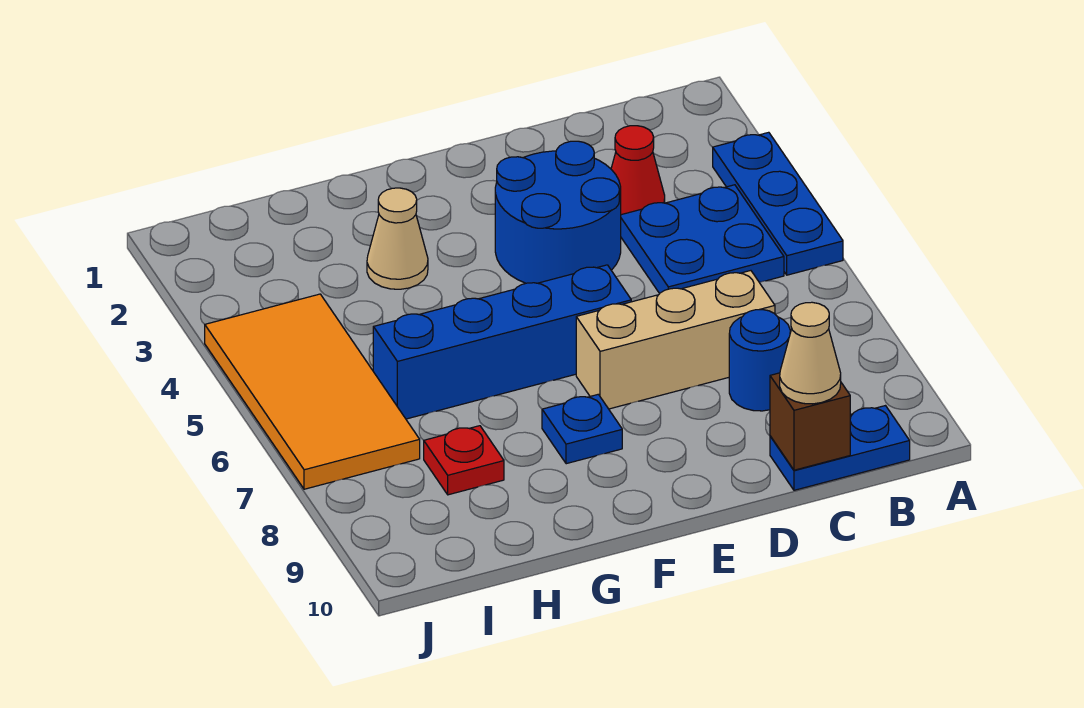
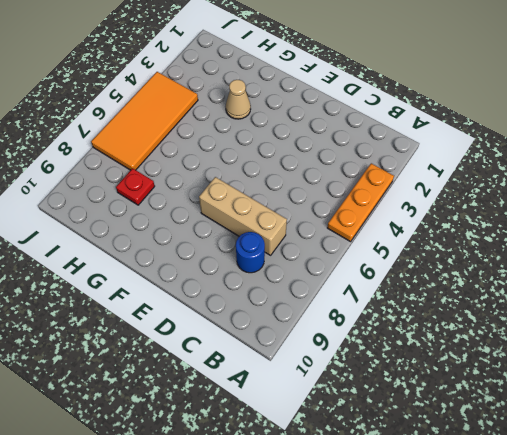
orange plate A3:A5 level 1 -> blue plate A3:A5 level 1
none -> blue plate B4:C5 level 1
none -> blue plate B10:C10 level 1
none -> red cone C3 level 1

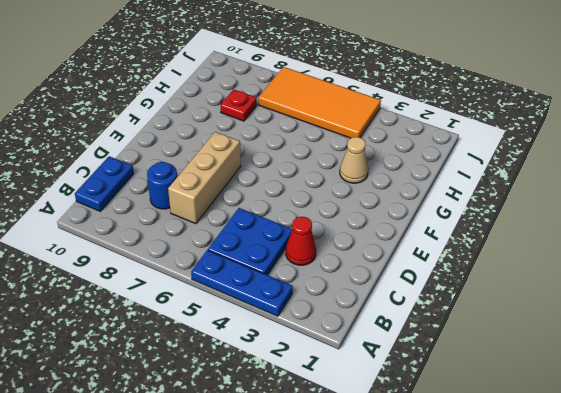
none -> blue round brick D3:E4 level 1
none -> blue brick E6:H6 level 1
none -> blue plate F8 level 1

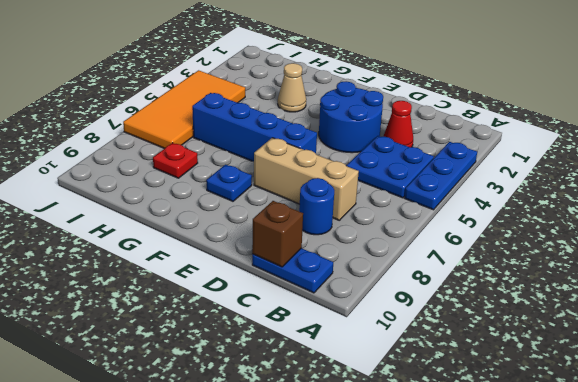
none -> tan cone C10 level 3

